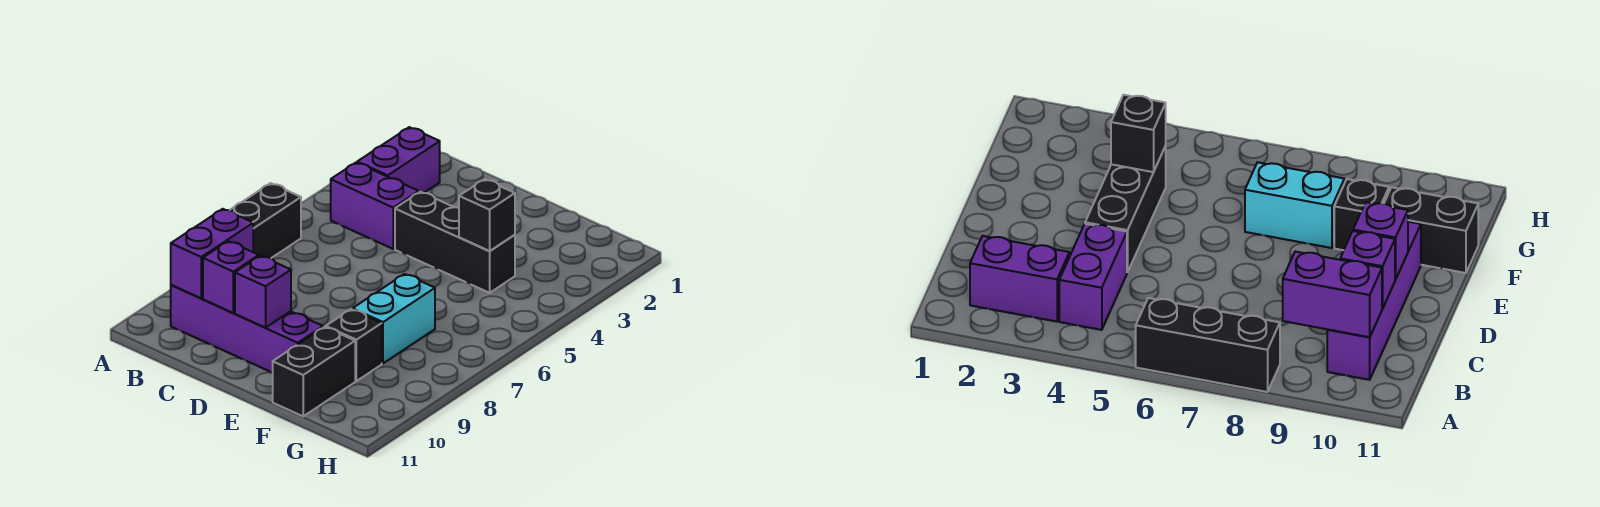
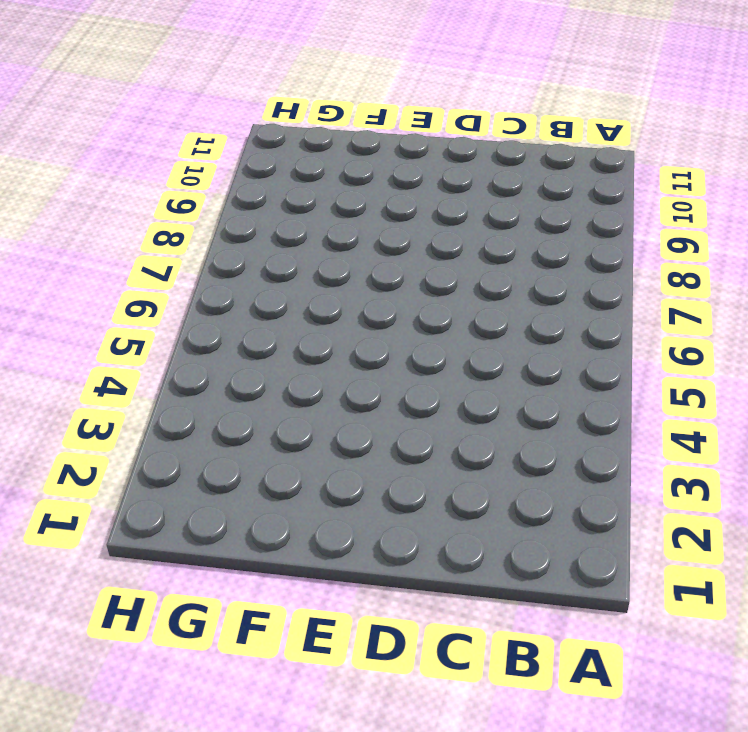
none -> black brick A6:A8 level 1
none -> purple brick B2:B3 level 1
none -> purple brick B4:C4 level 1

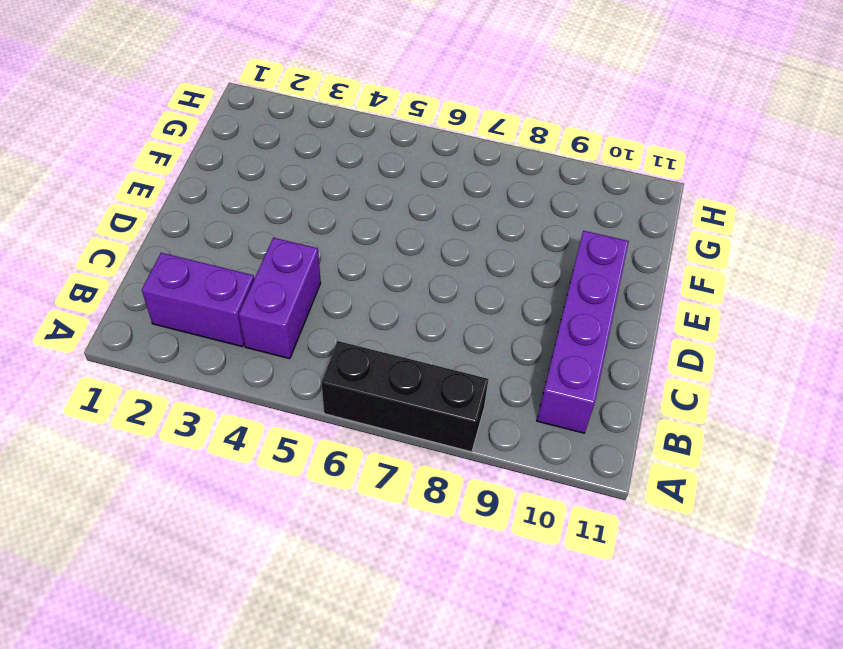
none -> black brick D4:F4 level 1
none -> cyan brick F7:F8 level 1
none -> black brick F9 level 1

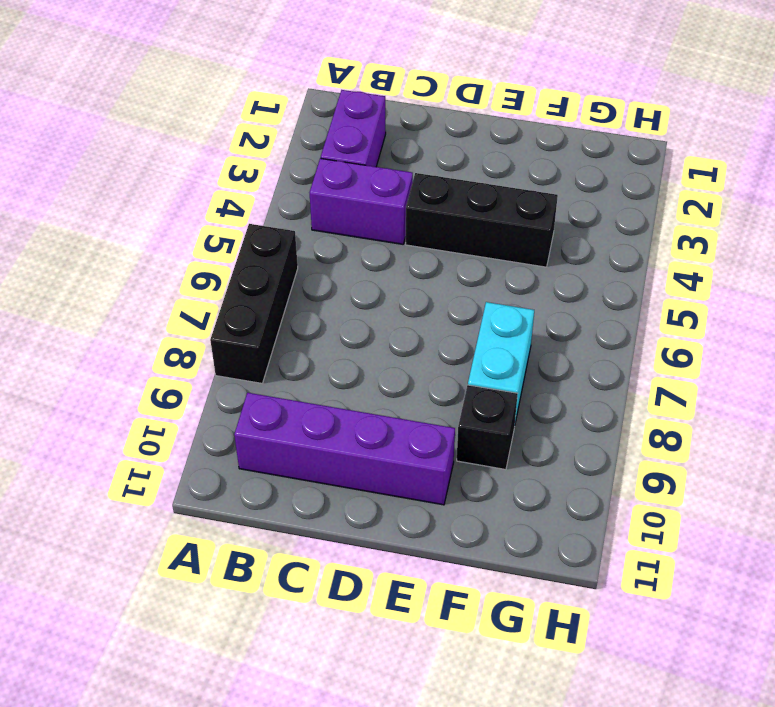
none -> black brick F10:F11 level 1
none -> purple brick B9:B10 level 2
none -> purple brick C10 level 2

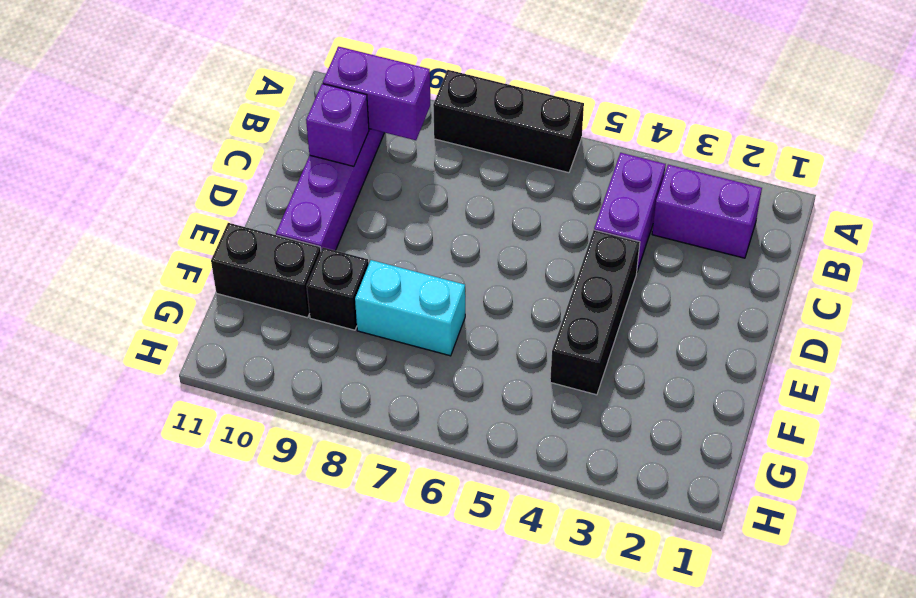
none -> purple brick D10 level 2
none -> black brick F4 level 2

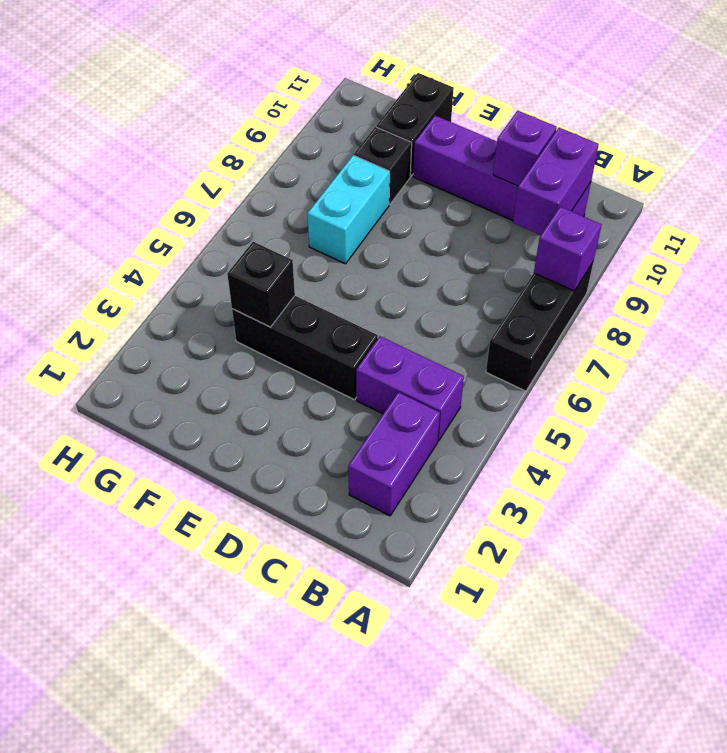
purple brick A8 level 2 -> purple brick D10 level 2

